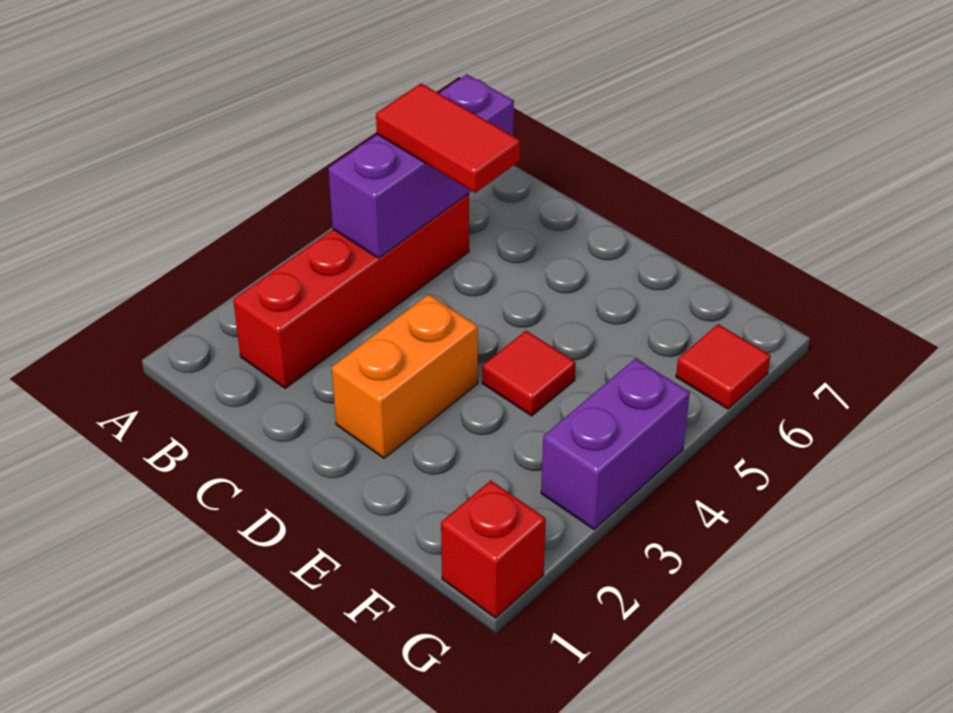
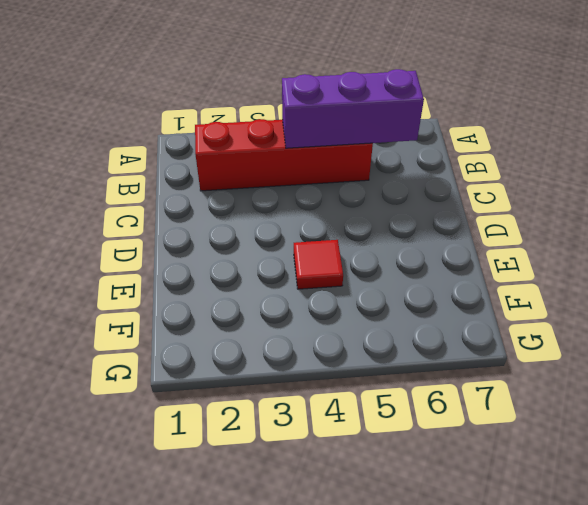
none -> orange brick D2:D3 level 1
none -> red brick G1 level 1

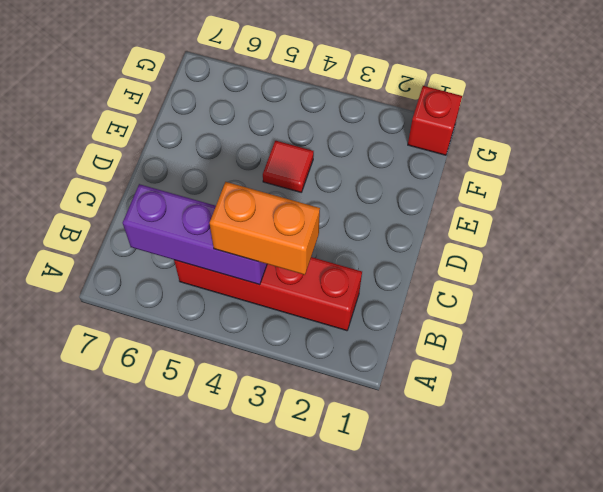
orange brick B3:B4 level 3 -> orange brick D2:D3 level 1
none -> purple brick G3:G4 level 1
none -> red tile G6 level 1

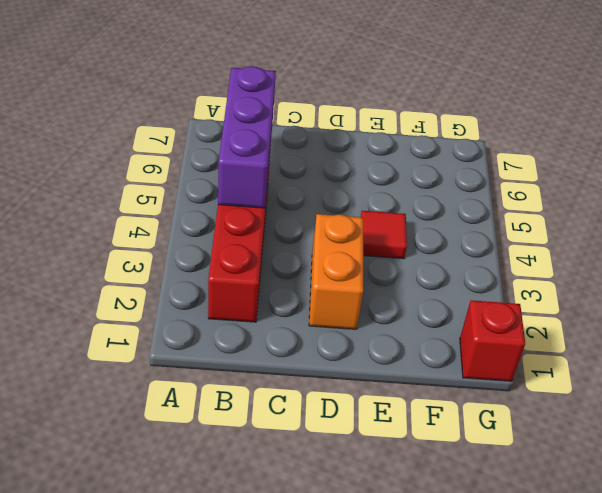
none -> purple brick G3:G4 level 1
none -> red tile G6 level 1

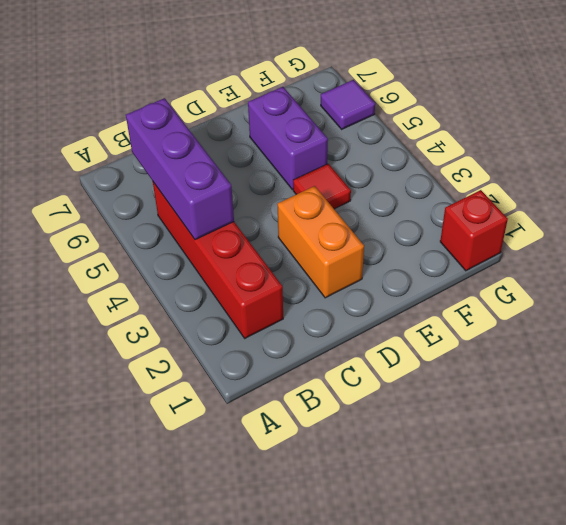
purple brick E5:E6 level 1 -> purple brick G3:G4 level 1
purple tile G6 level 1 -> red tile G6 level 1
none -> red tile B5:C5 level 3

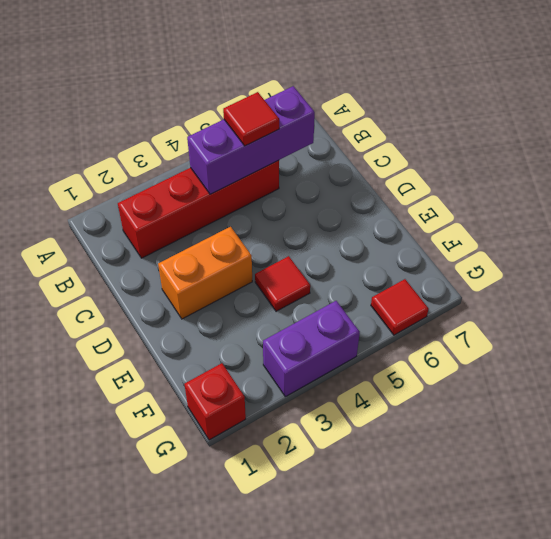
red tile B5 level 3 -> red tile B5:C5 level 3

